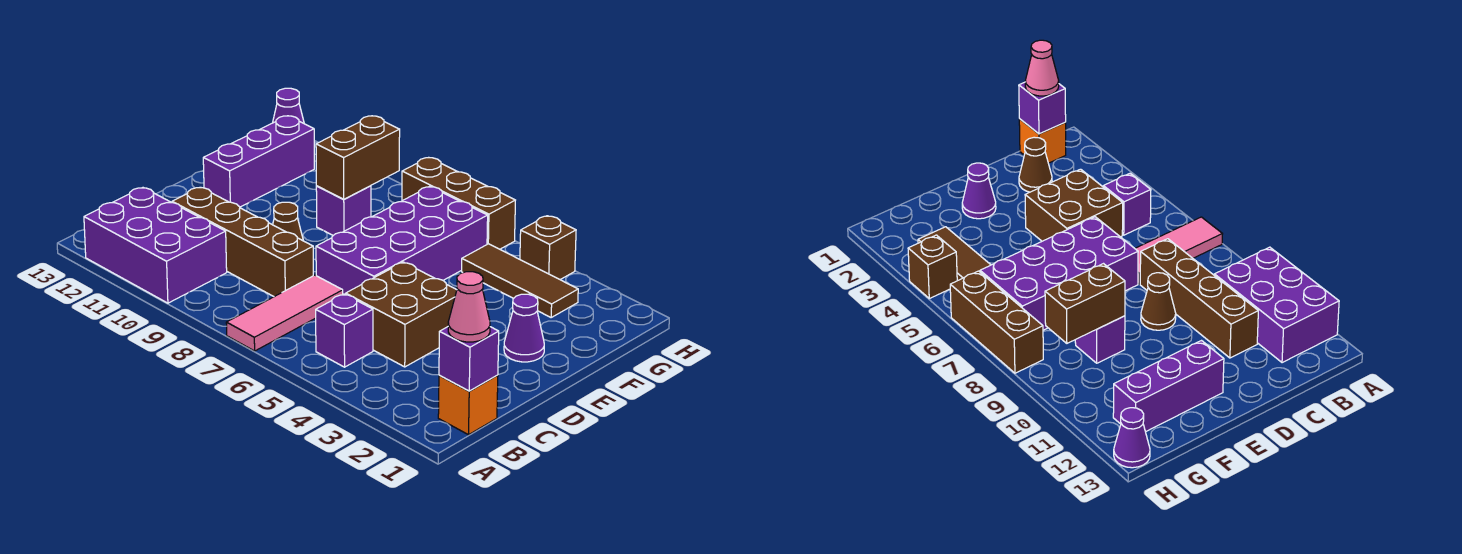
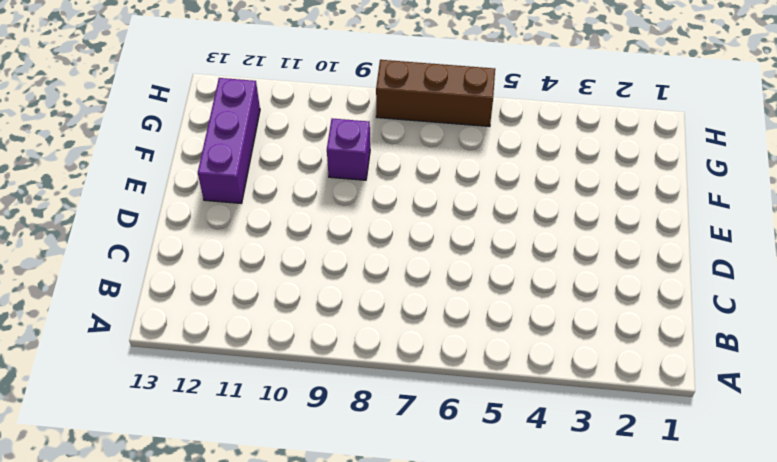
none -> pink tile A7:C7 level 1
none -> purple brick A10:B12 level 1
none -> orange brick B1 level 1

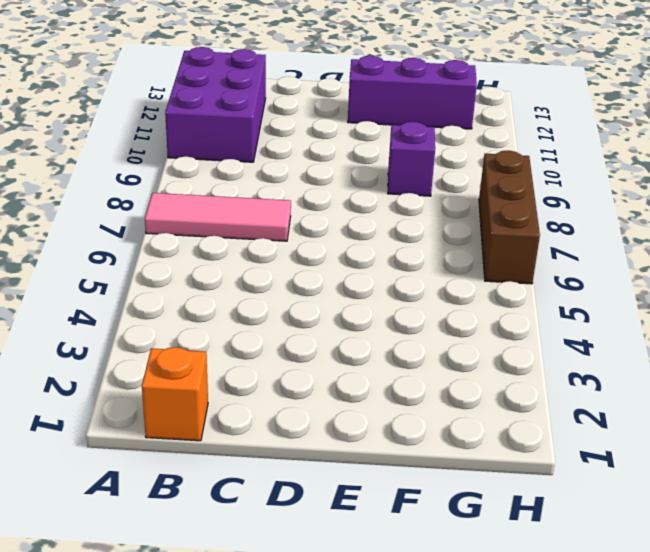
none -> purple brick B5 level 1
none -> brown cone C2 level 1
none -> brown brick C4:D5 level 1

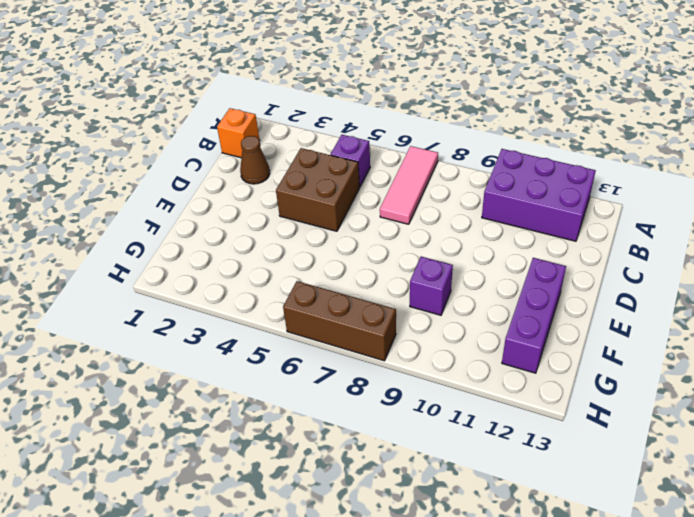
none -> brown brick C8:C11 level 1
none -> purple brick D6:G7 level 1
none -> brown cone D9 level 1

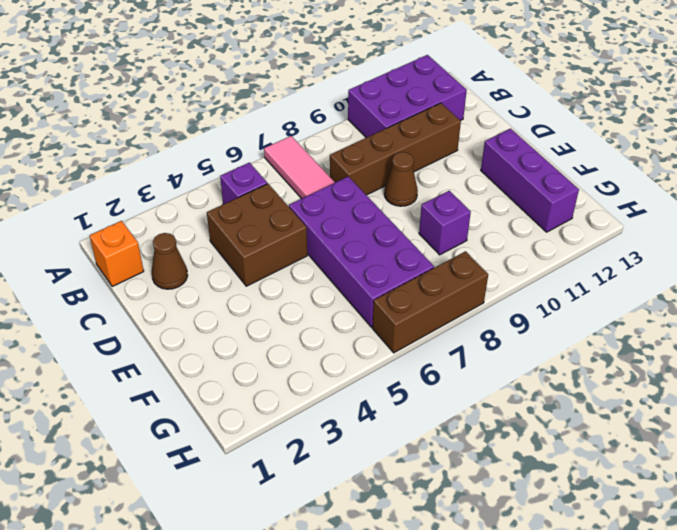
none -> purple cone E2 level 1
none -> brown tile G3:G5 level 1
none -> brown brick H4 level 1

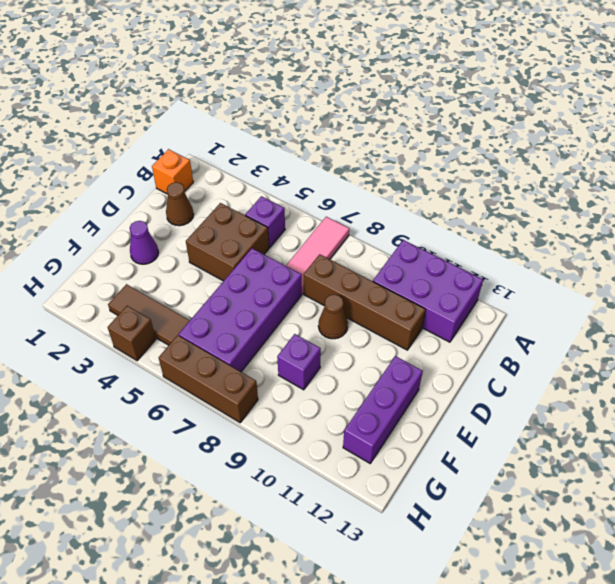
none -> purple cone H13 level 1
none -> purple brick B1 level 2
none -> brown brick F9:G9 level 2

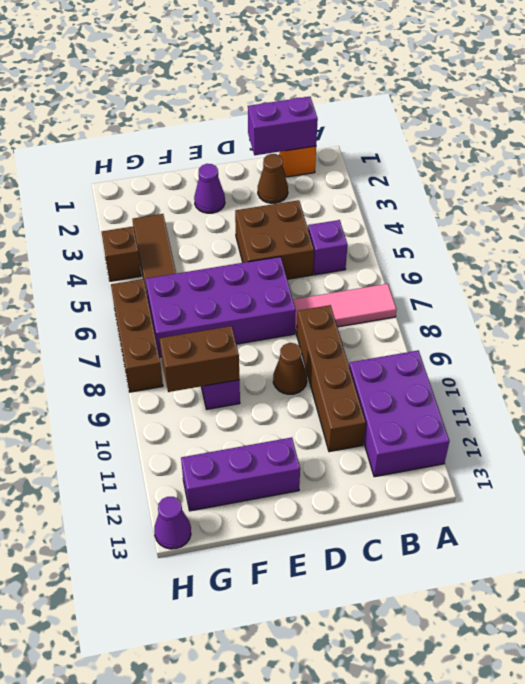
purple brick B1:C1 level 2 -> purple brick B1 level 2
none -> pink cone B1 level 3

